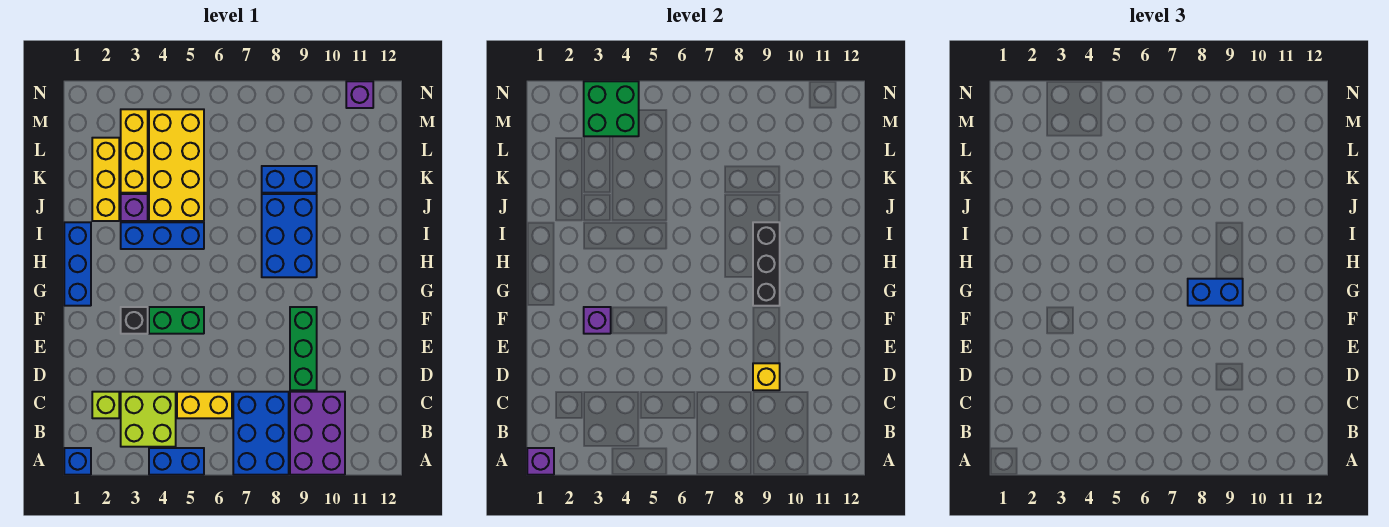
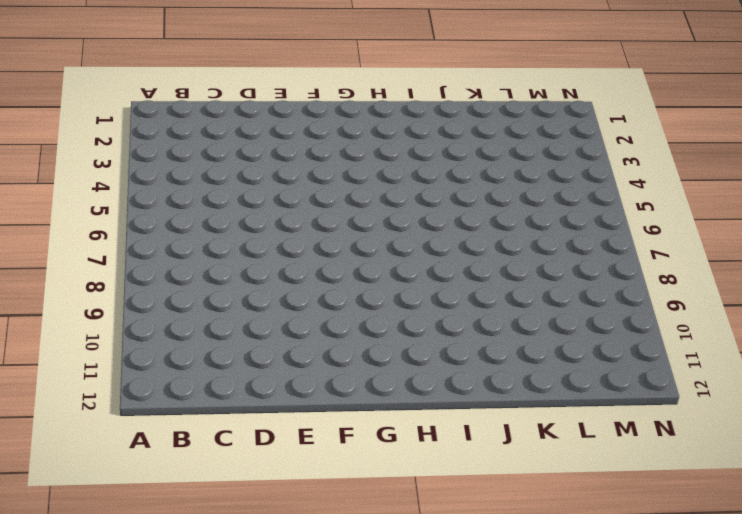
none -> blue brick A1 level 1
none -> blue brick A4:A5 level 1
none -> blue brick A7:C8 level 1

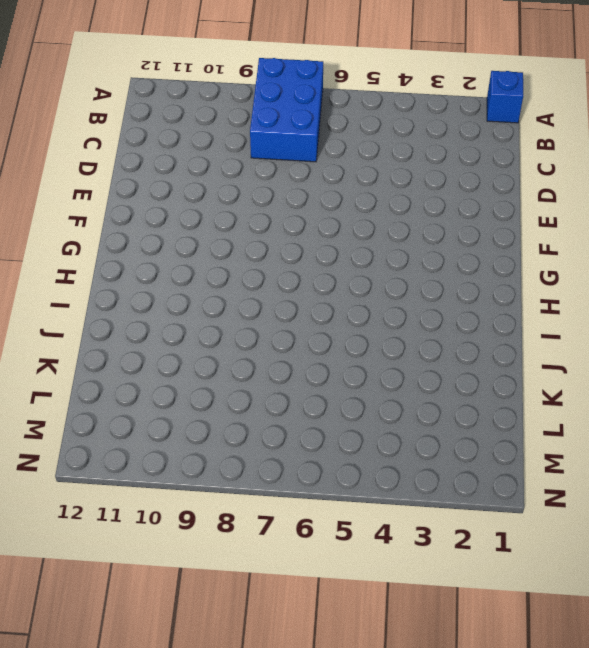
none -> blue brick A4:A5 level 1
none -> purple brick A9:C10 level 1
none -> lime brick B3:C4 level 1

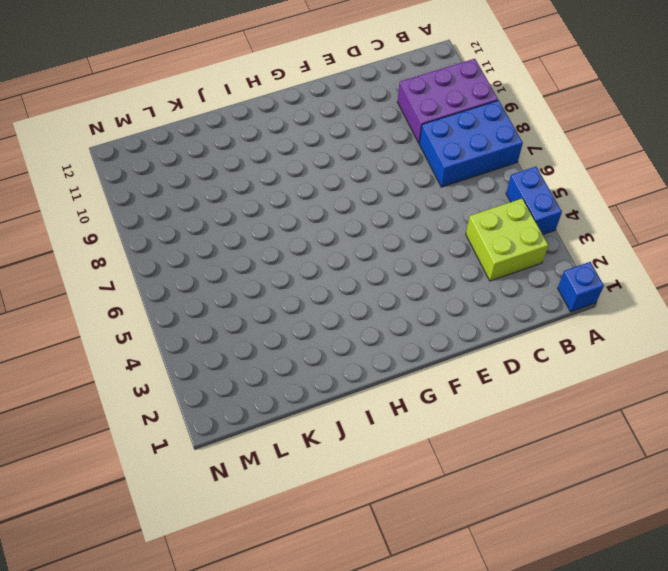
none -> lime brick C2 level 1
none -> yellow brick C5:C6 level 1
none -> green brick D9:F9 level 1

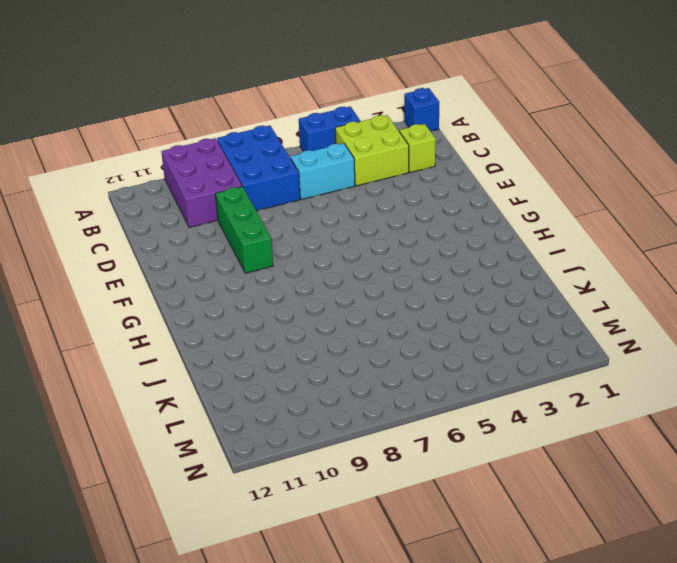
cyan brick C5:C6 level 1 -> yellow brick C5:C6 level 1
none -> black brick F3 level 1
none -> green brick F4:F5 level 1
none -> blue brick G1:I1 level 1

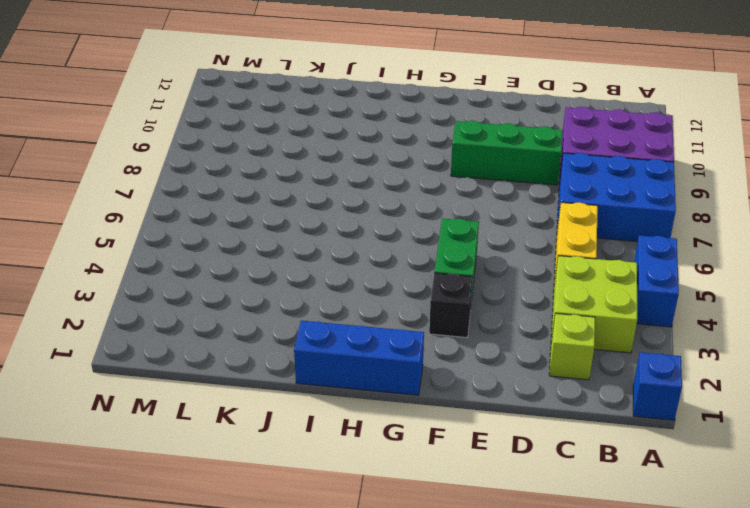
none -> blue brick H8:J9 level 1
none -> blue brick I3:I5 level 1
none -> yellow brick J2:L2 level 1

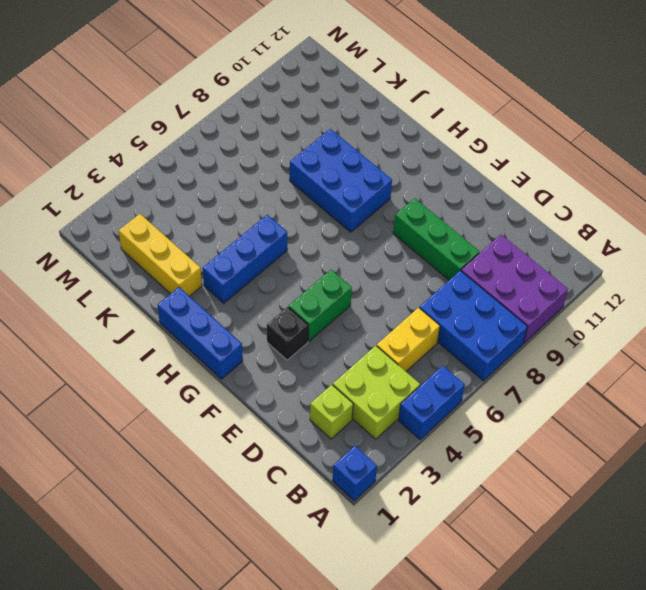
none -> purple brick J3 level 1
none -> yellow brick J4:M5 level 1
none -> yellow brick K3:M3 level 1

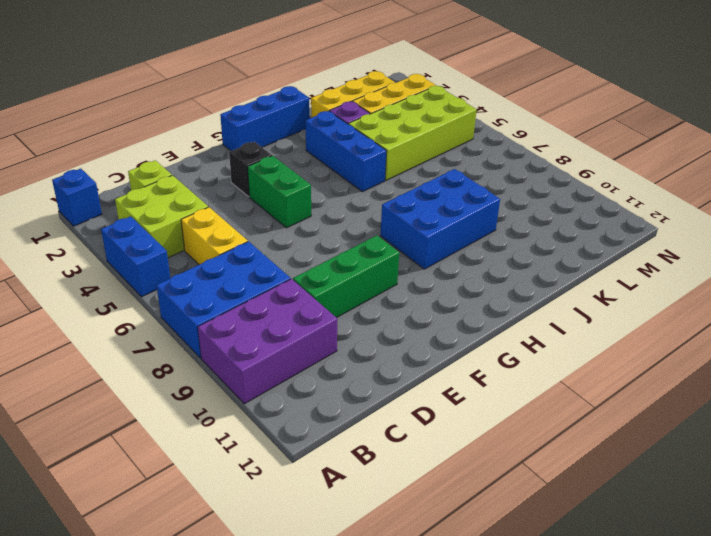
lime brick J4:M5 level 1 -> yellow brick J4:M5 level 1
none -> blue brick K8:K9 level 1
none -> purple brick N11 level 1
none -> purple brick A1 level 2

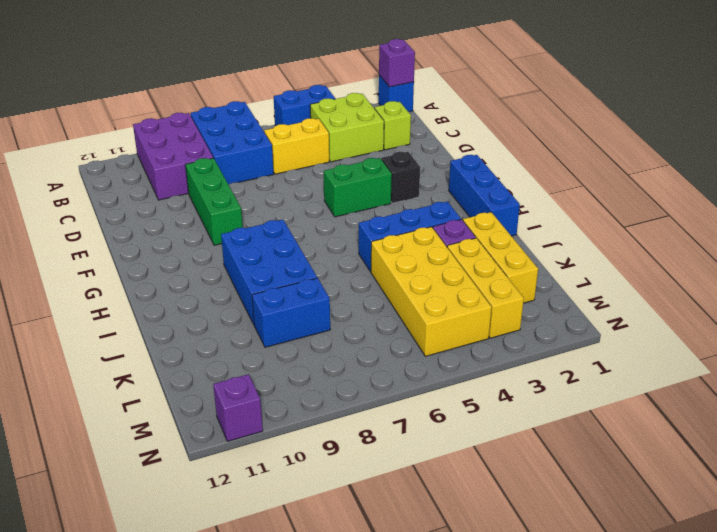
none -> yellow brick D9 level 2
none -> purple brick F3 level 2
none -> black brick G9:I9 level 2

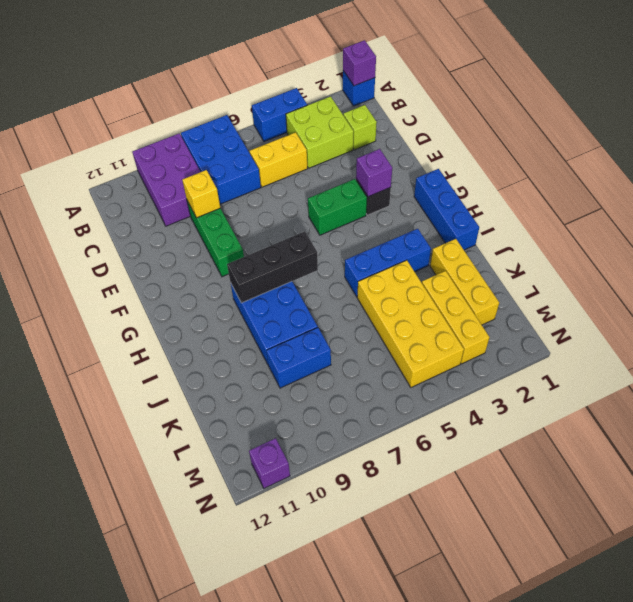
black brick H7:H9 level 2 -> black brick G9:I9 level 2
none -> purple brick J3 level 1
none -> green brick M3:N4 level 2
none -> blue brick G8:G9 level 3

